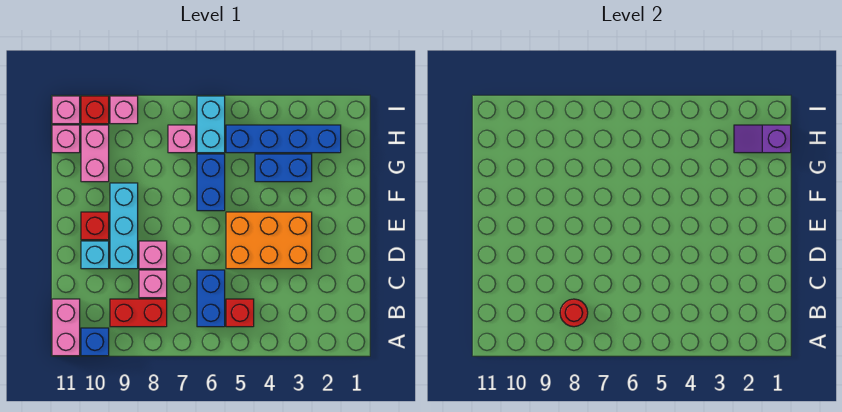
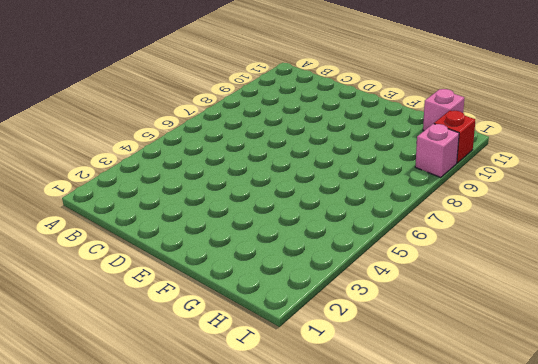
none -> blue brick A10 level 1
none -> pink brick A11:B11 level 1
none -> red brick B5 level 1

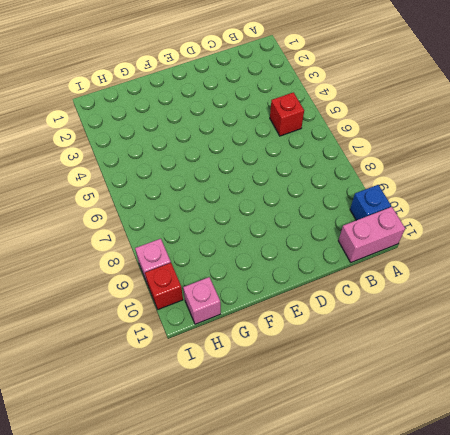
none -> blue brick B6:C6 level 1
none -> red brick B8:B9 level 1
none -> pink brick C8 level 1

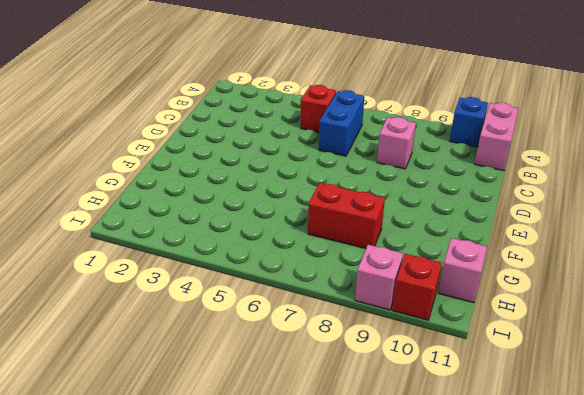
red brick G7:G8 level 1 -> red brick B8:B9 level 1
none -> orange brick D3:E5 level 1
none -> pink brick D8 level 1
none -> cyan brick D9:F9 level 1

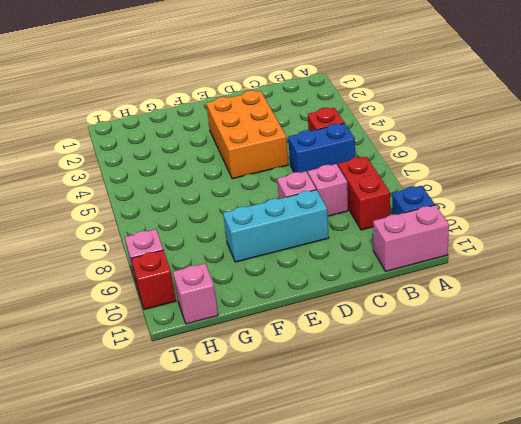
none -> cyan brick D10 level 1
none -> red brick E10 level 1
none -> blue brick F6:G6 level 1

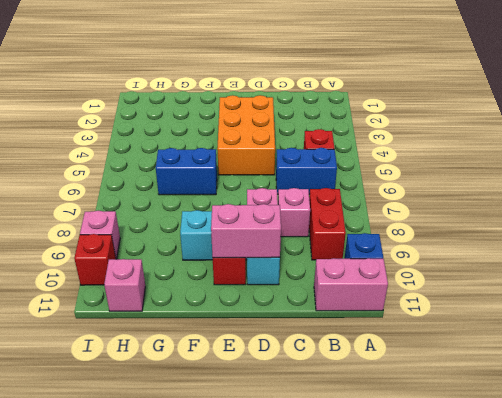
pink brick D10:E10 level 2 -> pink brick G10:H10 level 1
none -> blue brick G3:G4 level 1
none -> blue brick H2:H5 level 1
none -> cyan brick H6:I6 level 1

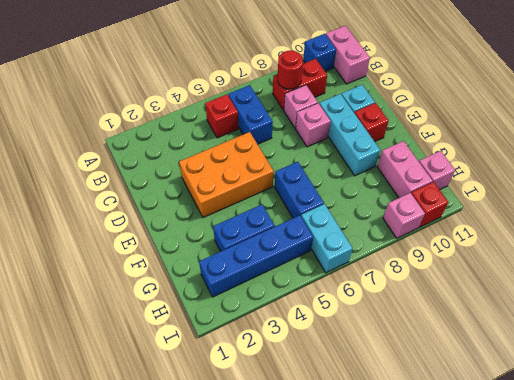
none -> pink brick H7 level 1
none -> pink brick I11 level 1
none -> purple slope H1:H2 level 2 top 1

